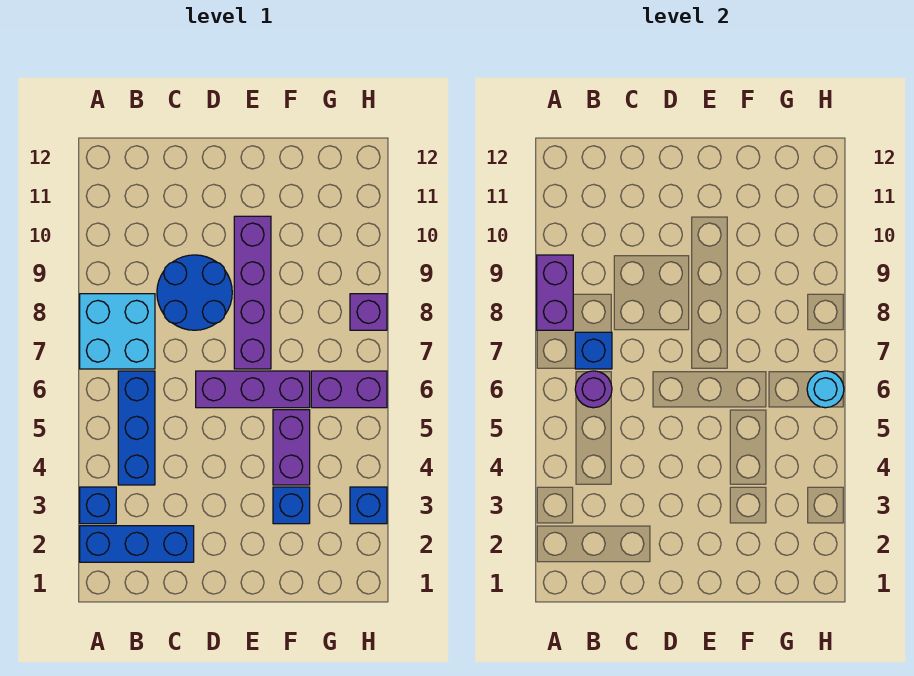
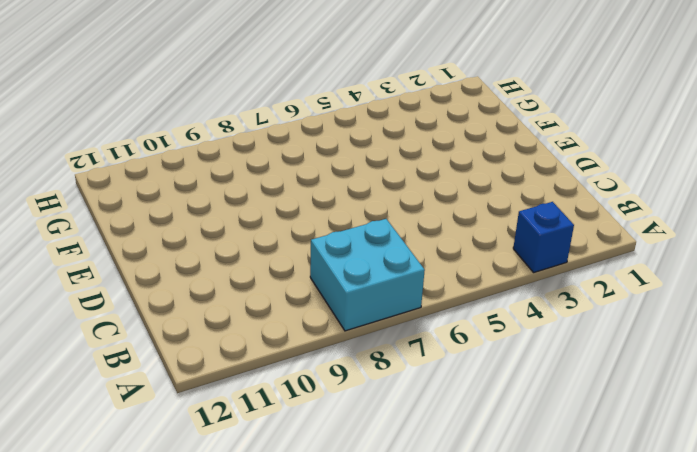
none -> blue brick A2:C2 level 1
none -> blue brick B4:B6 level 1
none -> blue round brick C8:D9 level 1

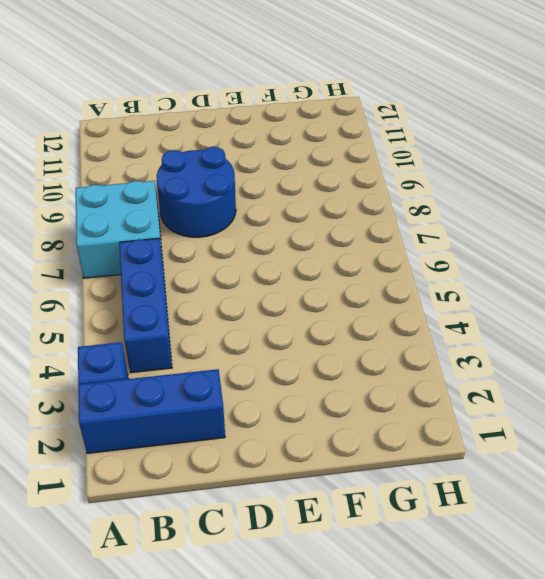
none -> purple brick D6:F6 level 1
none -> purple brick E7:E10 level 1
none -> blue brick F3 level 1

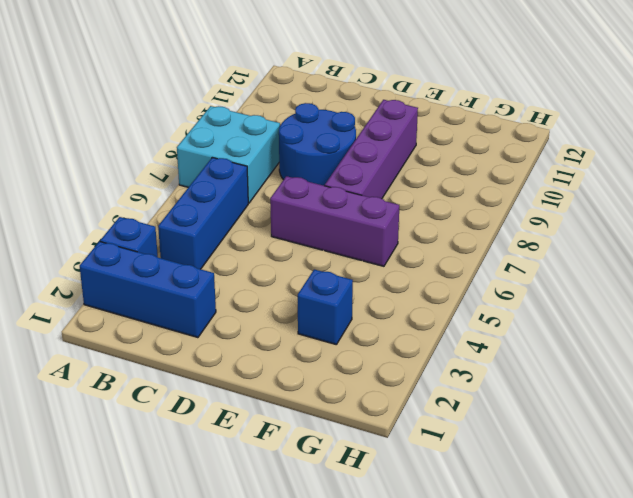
none -> purple brick F4:F5 level 1
none -> purple brick G6:H6 level 1
none -> blue brick H3 level 1

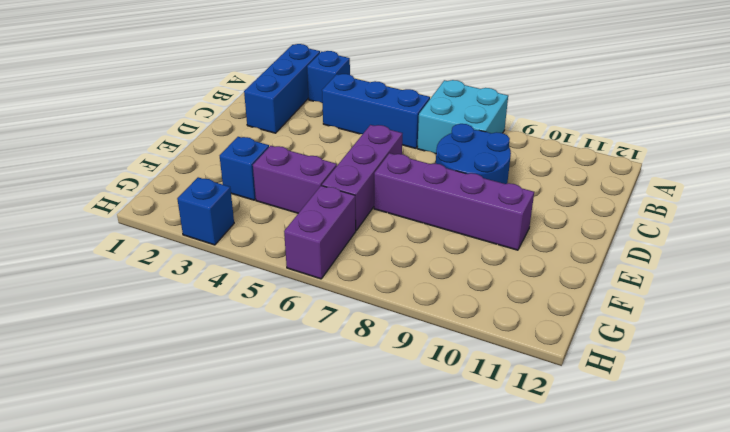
none -> purple brick H8 level 1
none -> purple brick A8:A9 level 2
none -> purple round brick B6 level 2

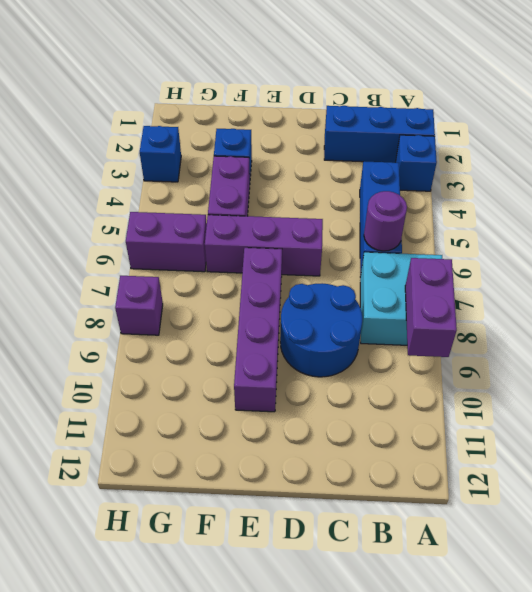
none -> blue brick B7 level 2
none -> cyan round brick H6 level 2

